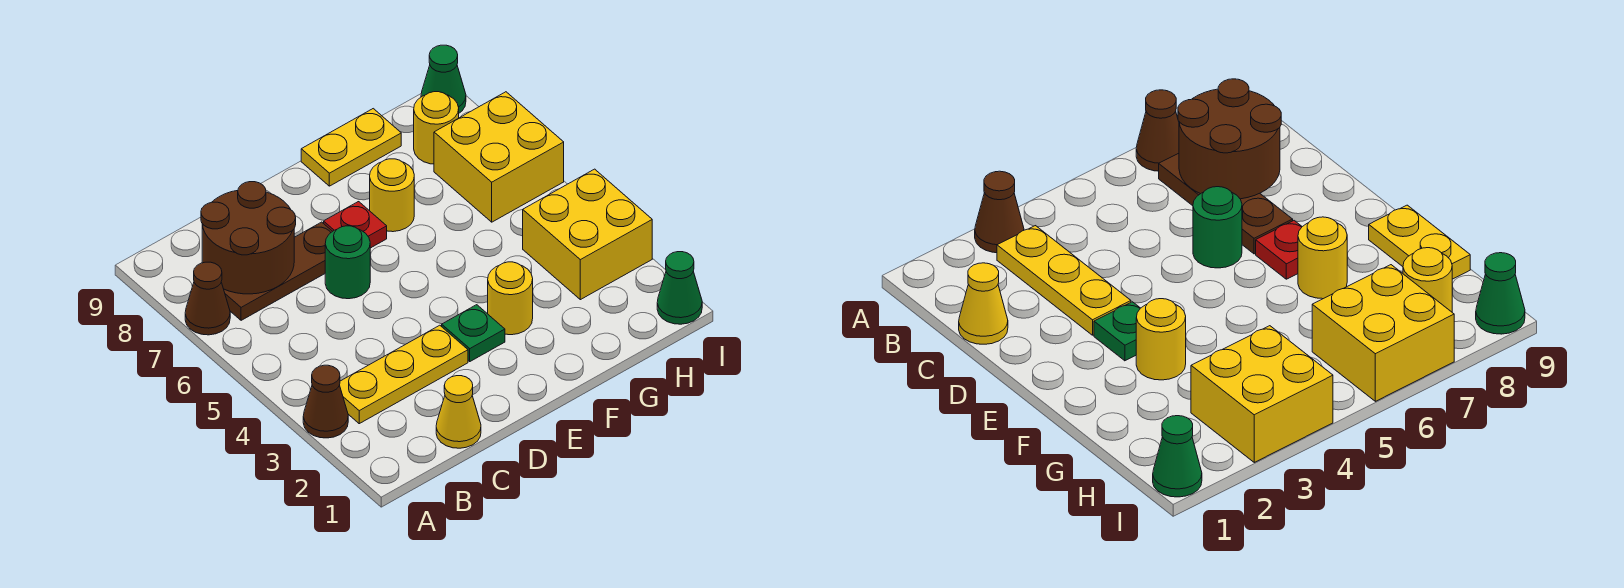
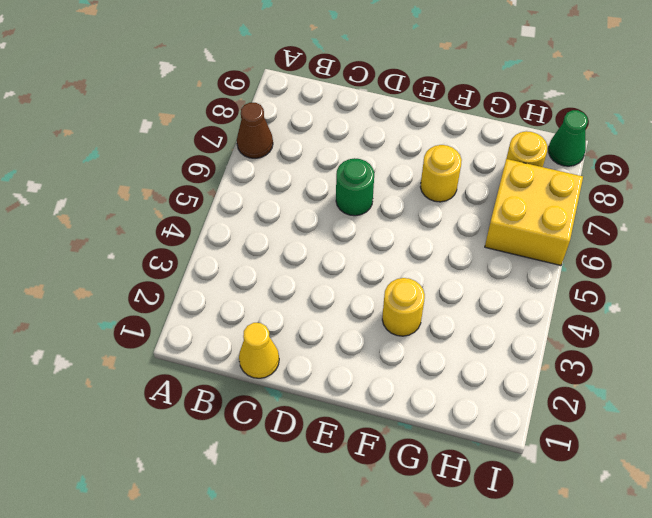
none -> brown cone A3 level 1
none -> yellow plate B3:D3 level 1
none -> brown plate B7:D7 level 1

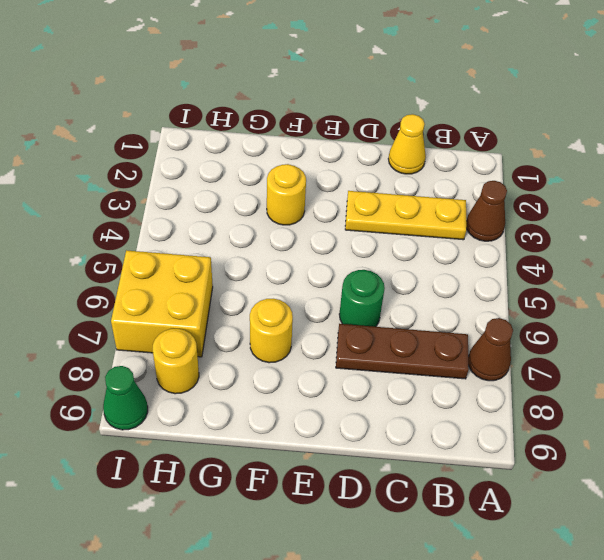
none -> green plate E3 level 1
none -> red plate E7 level 1
none -> yellow plate F9:G9 level 1

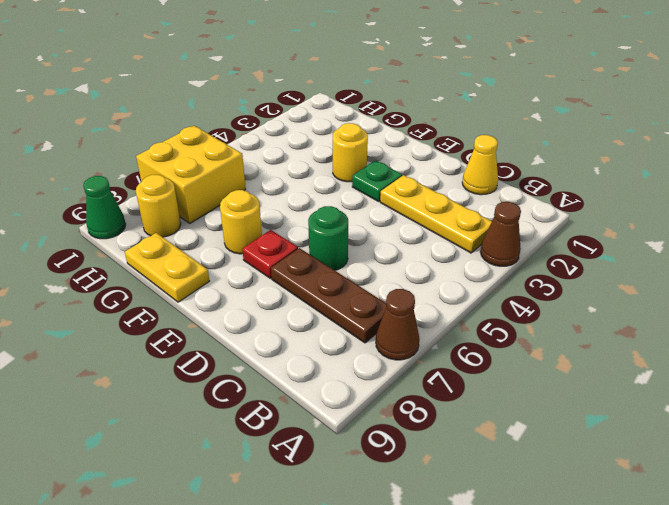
none -> yellow brick H3:I4 level 1
none -> green cone I1 level 1
none -> brown round brick B7:C8 level 2

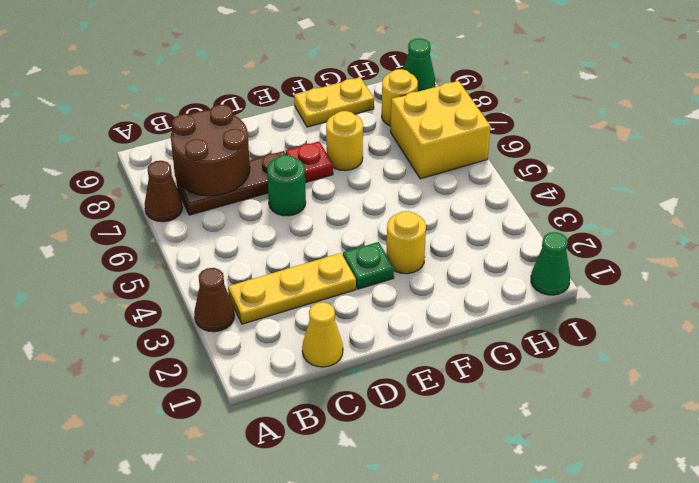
none -> yellow brick H3:I4 level 1

